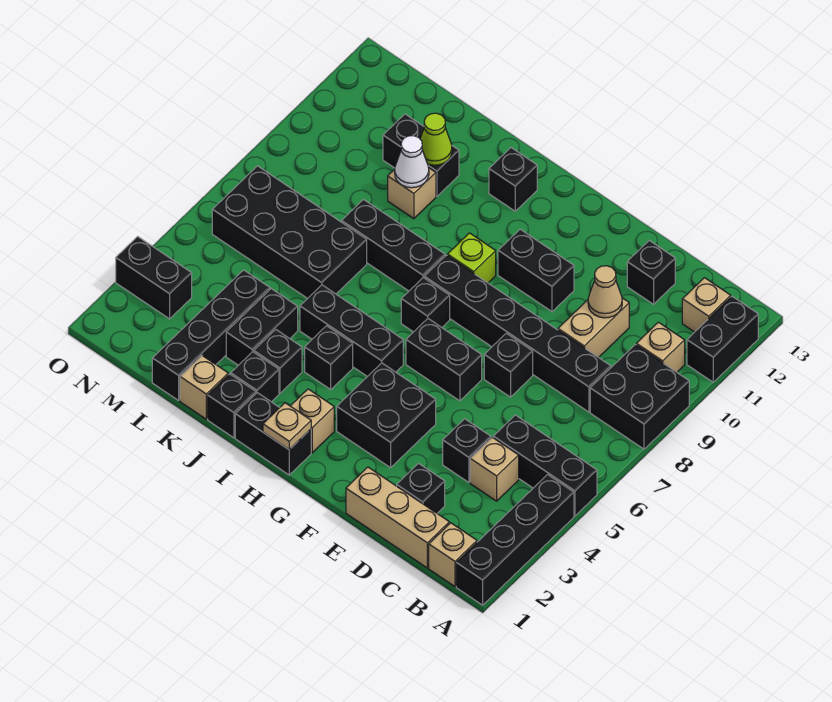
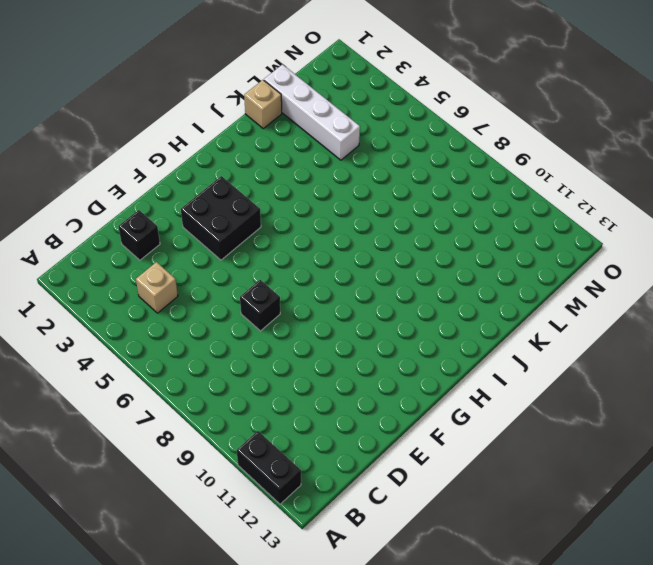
white brick L1:L4 level 1 -> black brick L1:L4 level 1
none -> black brick A1:A4 level 1
none -> black brick A5:C5 level 1
none -> black brick A8:B9 level 1
none -> tan brick B1 level 1

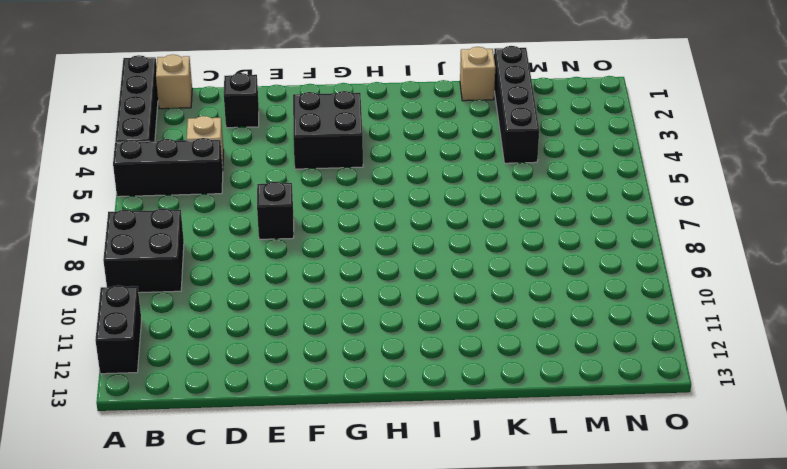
none -> tan brick B10 level 1
none -> tan brick B12 level 1
none -> tan brick C1:E1 level 1
none -> black brick C8:H8 level 1

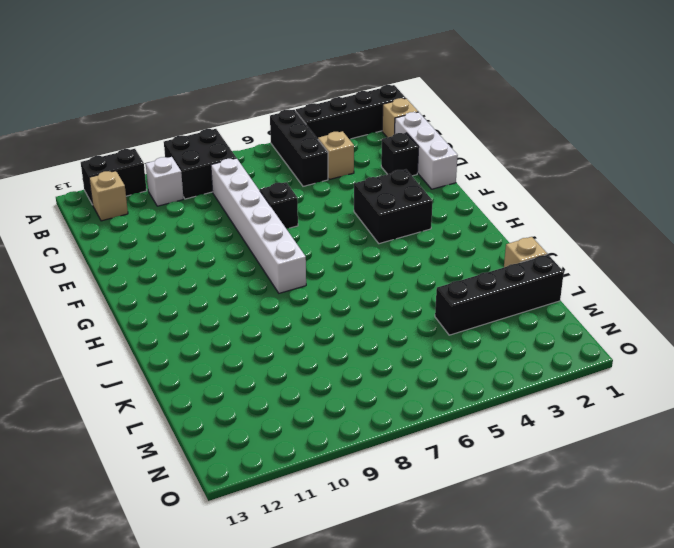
white brick B10 level 1 -> tan brick B10 level 1
white brick C1:E1 level 1 -> tan brick C1:E1 level 1
white brick C8:H8 level 1 -> black brick C8:H8 level 1
none -> black brick D4 level 1
none -> tan brick D9:D10 level 1
none -> black brick D12 level 1
none -> black brick F6:G6 level 1

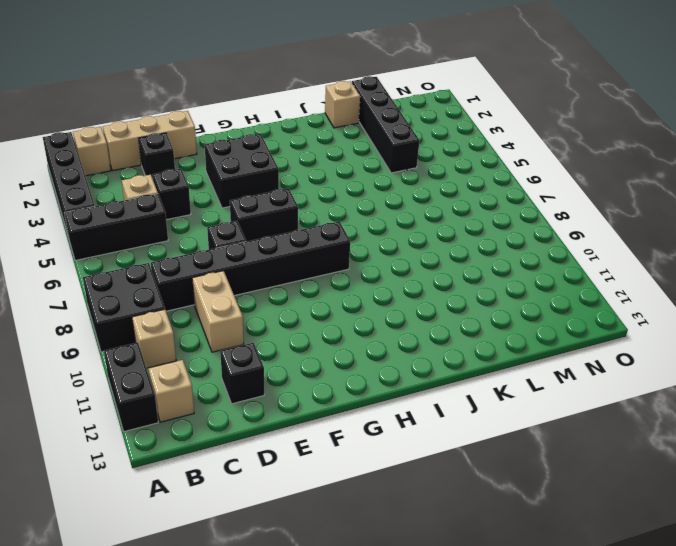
none -> black brick F10:G10 level 1
none -> black brick H1:I1 level 1
none -> tan brick H2 level 1
none -> black brick H5:J5 level 1

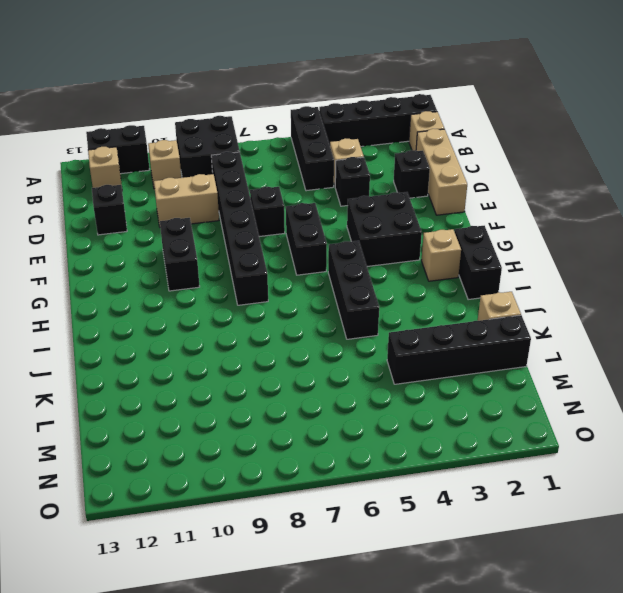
none -> black brick H7 level 1
none -> lime brick H9 level 1
none -> black brick I4 level 1
none -> black brick I8:K8 level 1

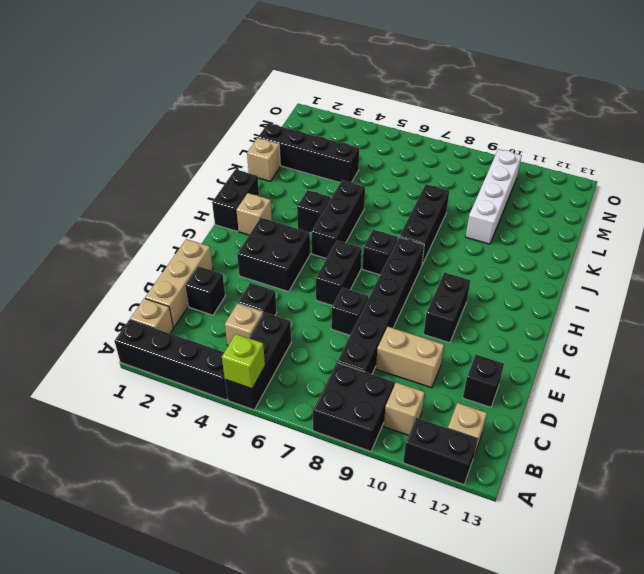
lime brick A5 level 2 -> lime brick H9 level 1
white brick K10:N10 level 1 -> tan brick K10 level 1
none -> black brick I12 level 1
none -> black brick J1 level 1
none -> black brick J2 level 1
none -> black brick J3 level 1

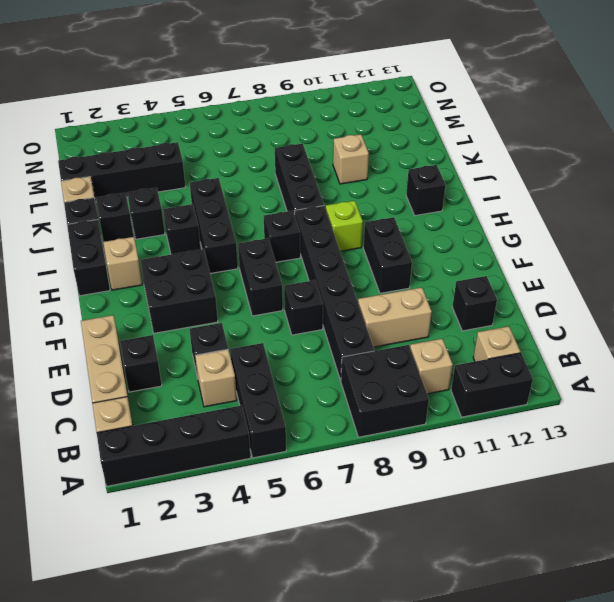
none -> black brick K3:K4 level 1
none -> black brick K6:N7 level 1
none -> black brick K11:L11 level 1
none -> black brick N3:O3 level 1

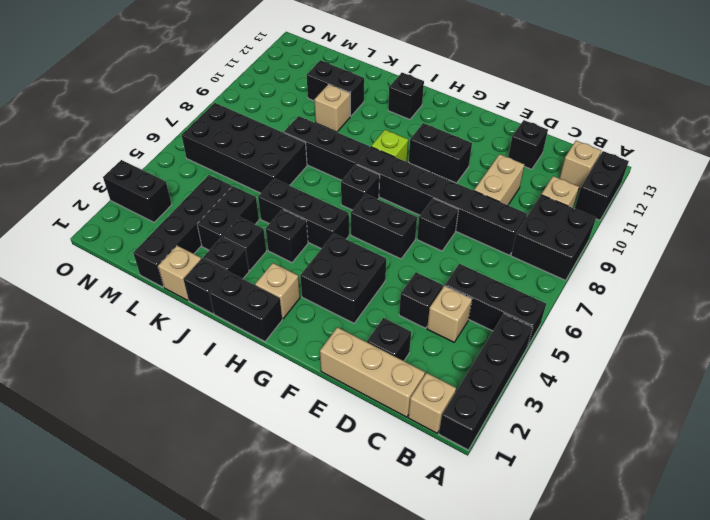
none -> tan cone D10 level 2
none -> tan plate H1 level 2
none -> white cone K10 level 2
none -> lime cone K11 level 2

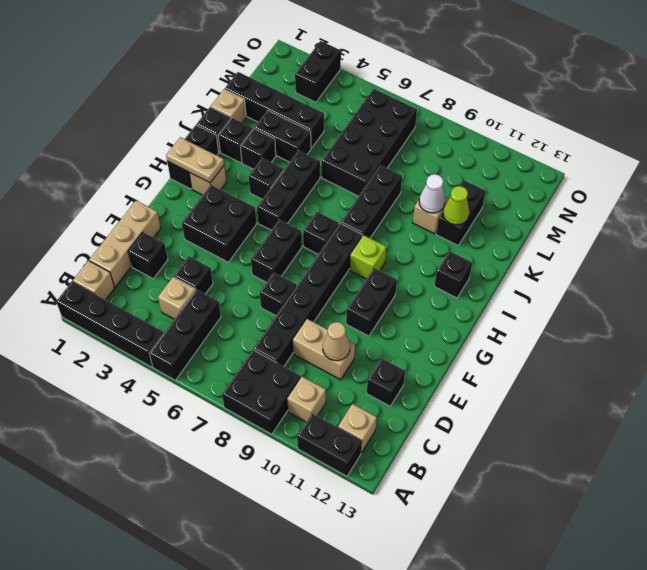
tan plate H1:H2 level 2 -> tan plate H1 level 2

